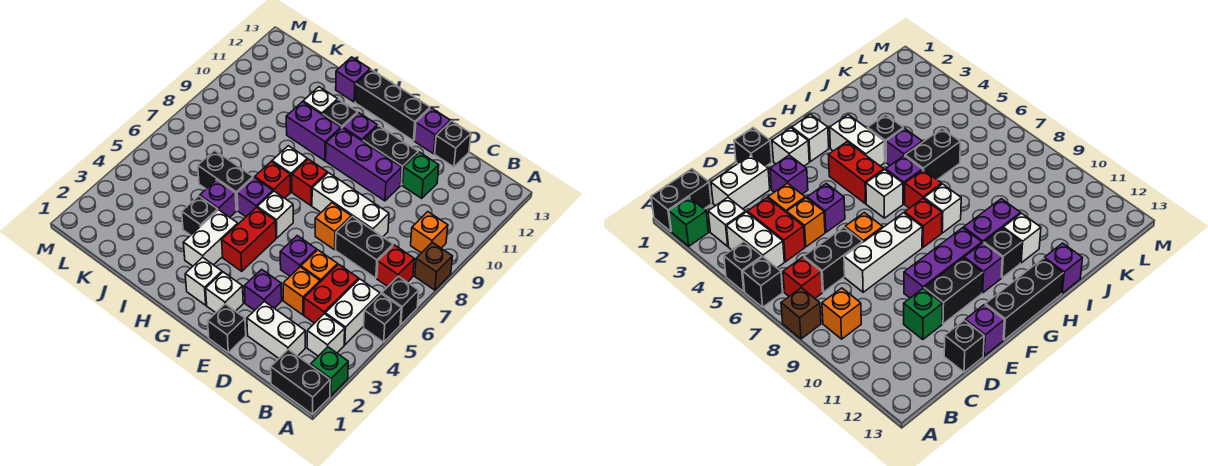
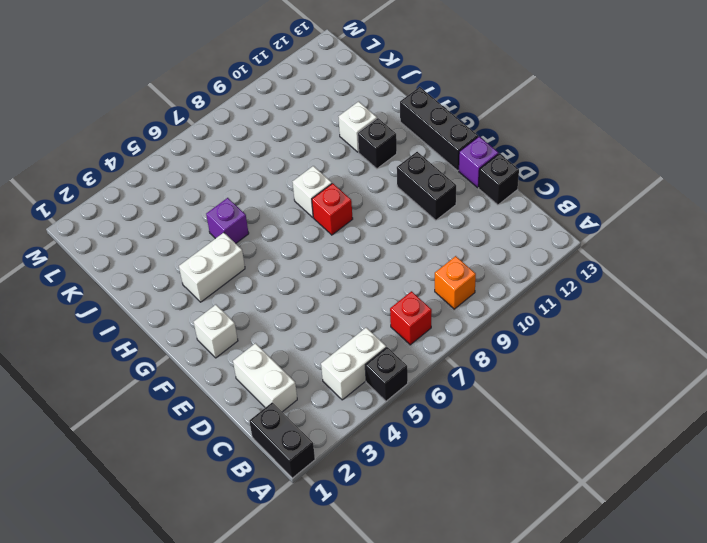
none -> green brick A2 level 1
none -> black brick A6 level 1
none -> brown brick A8 level 1
none -> white brick B3 level 1

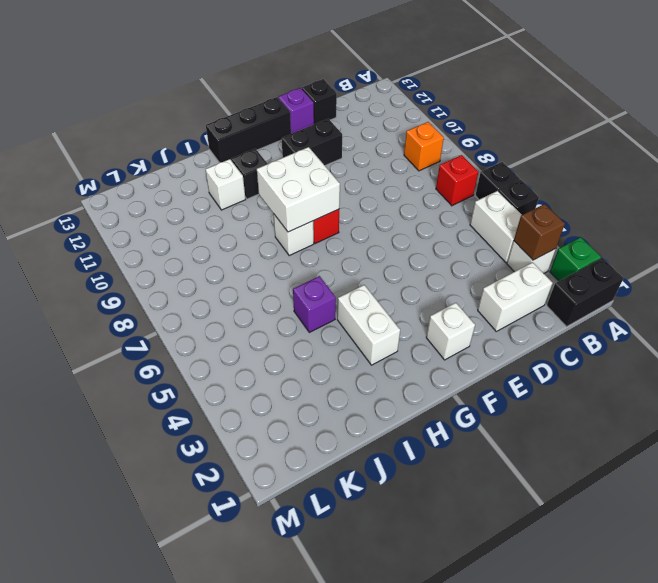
brown brick B3 level 2 -> brown brick A8 level 1
white brick G8:H9 level 2 -> none
none -> red brick C4:C5 level 1
none -> black brick C7:D7 level 1
none -> orange brick D4 level 1
none -> orange brick D5 level 1

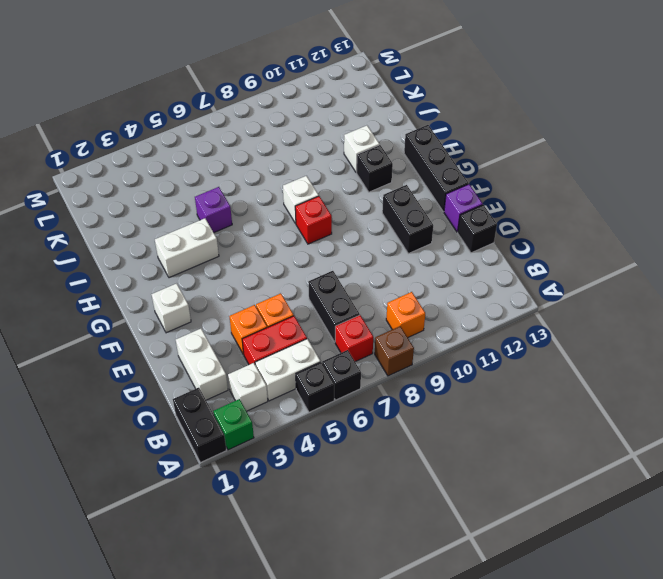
none -> white brick D8:F8 level 1
none -> green brick D11 level 1
none -> black brick E1 level 1
none -> purple brick E3 level 1

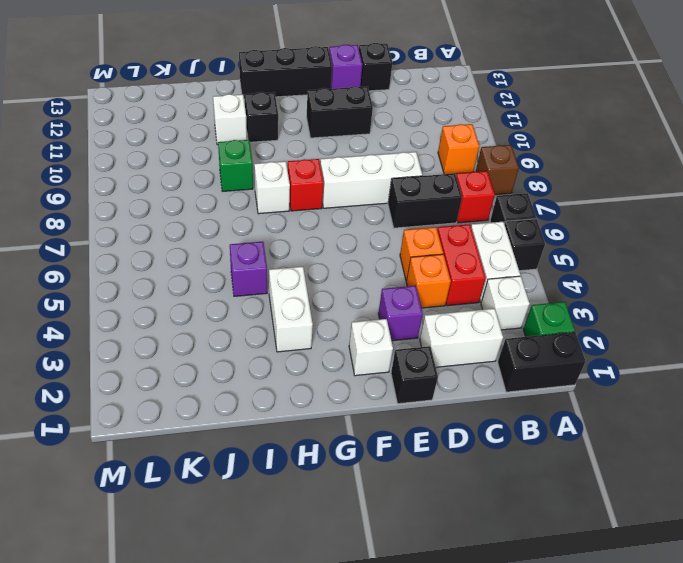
green brick I9 level 1 -> green brick D11 level 1
none -> purple brick E5 level 1
none -> orange brick E7 level 1
none -> purple brick E10:G10 level 1
none -> white brick G2 level 1

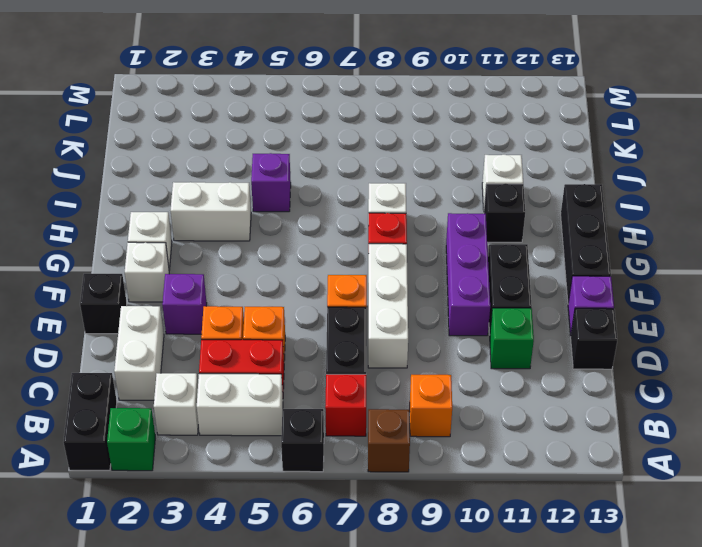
none -> black brick A5 level 1
none -> purple brick E5 level 1
none -> red brick G4:G5 level 1
none -> white brick G6 level 1

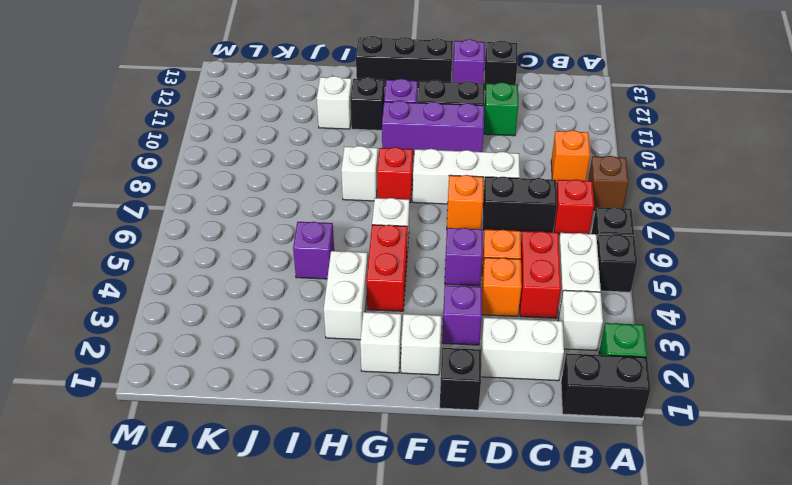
none -> purple brick H6 level 1
none -> red brick H7 level 1
none -> purple brick H10:I10 level 1
none -> black brick I4 level 1

